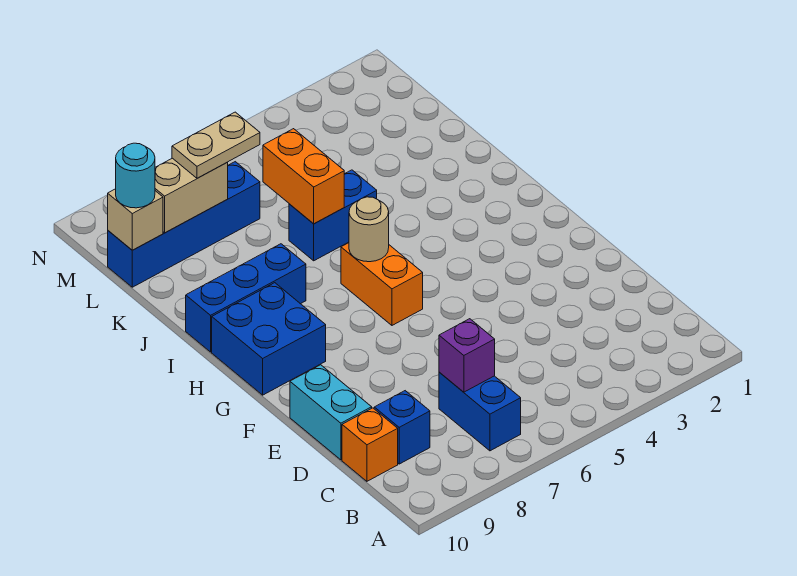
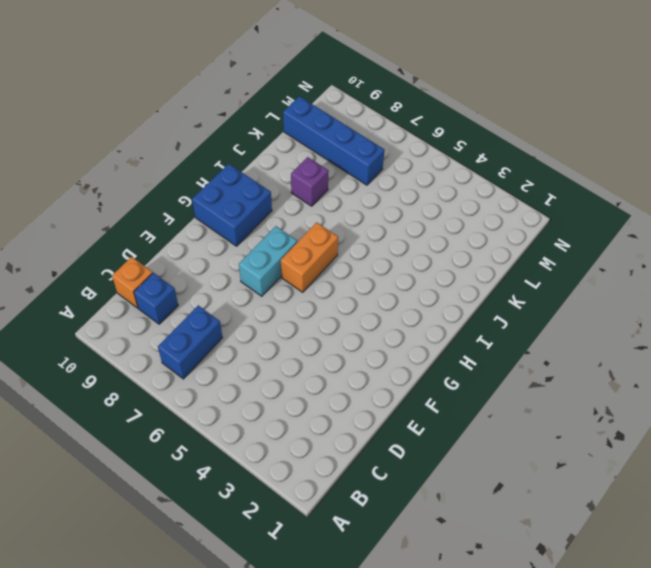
cyan brick F7:G7 level 1 -> cyan brick D10:E10 level 1
purple brick J8 level 1 -> purple brick C7 level 2
none -> blue brick I8:I10 level 1
none -> blue brick J5:J6 level 1
none -> tan round brick H6 level 2

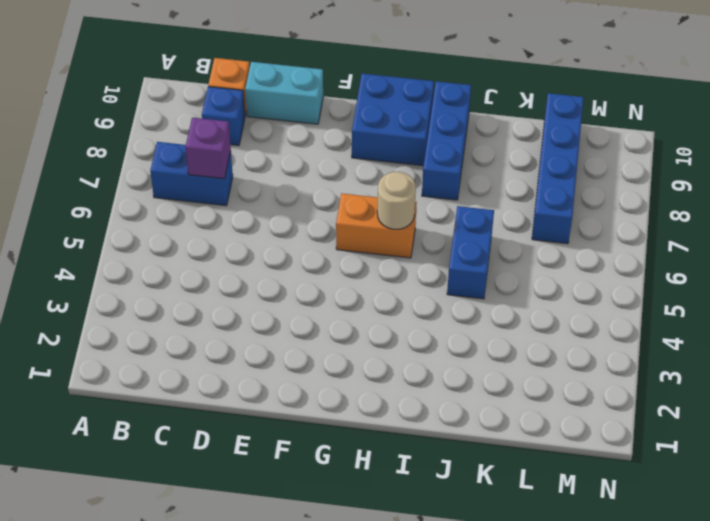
none -> orange brick J6:K6 level 2
none -> tan brick L8:L9 level 2
none -> tan brick L10 level 2

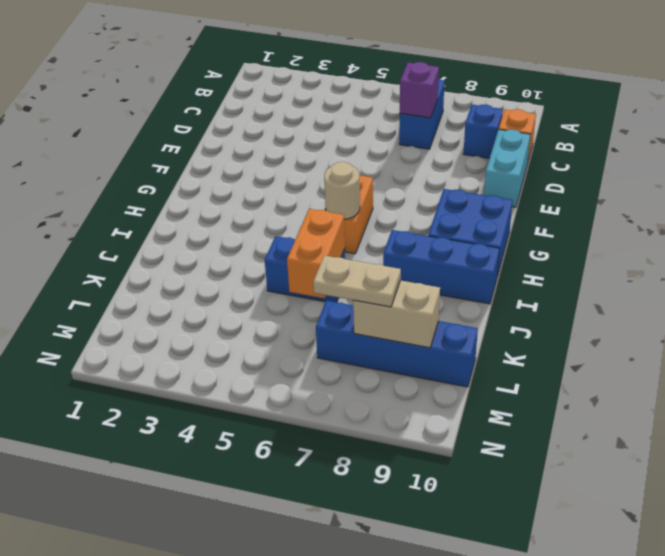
none -> tan brick L10 level 2
none -> cyan round brick L10 level 3

